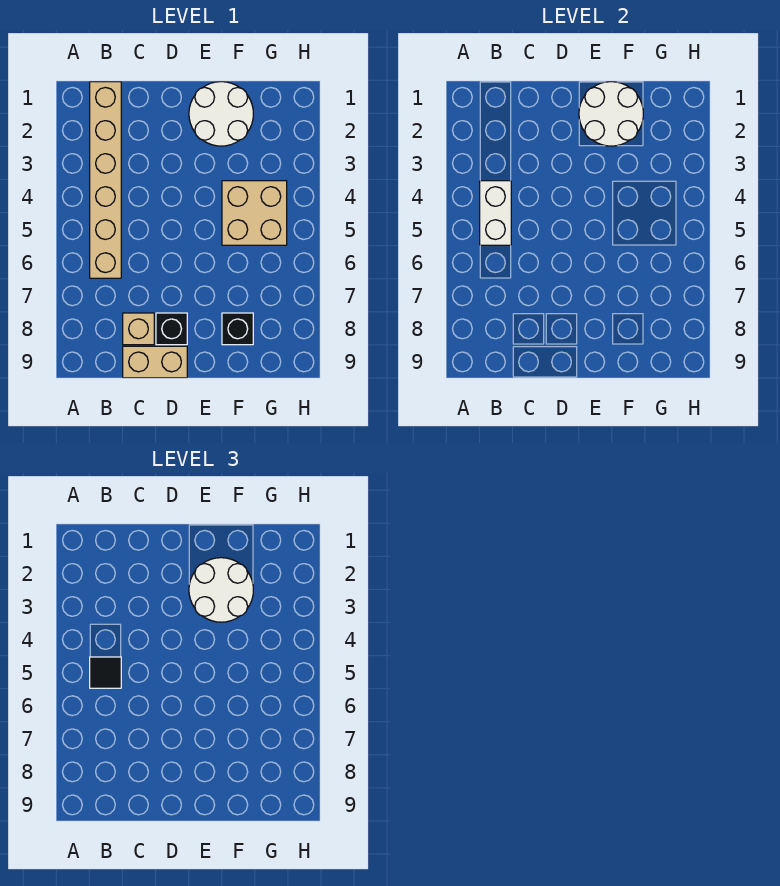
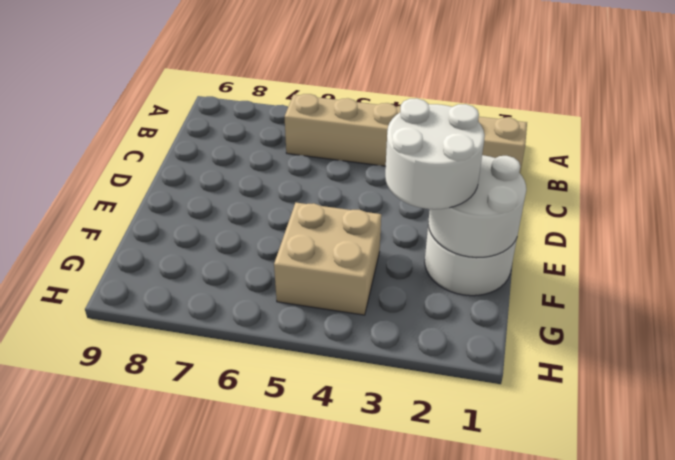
none -> tan brick C8 level 1
none -> tan brick C9:D9 level 1

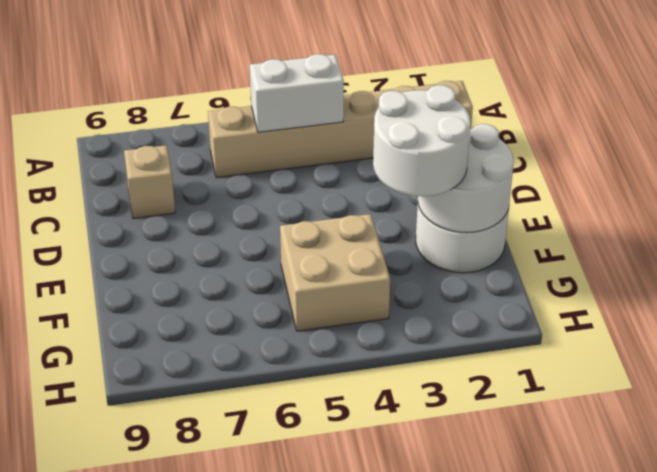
none -> tan brick C9:D9 level 1
none -> black brick D8 level 1

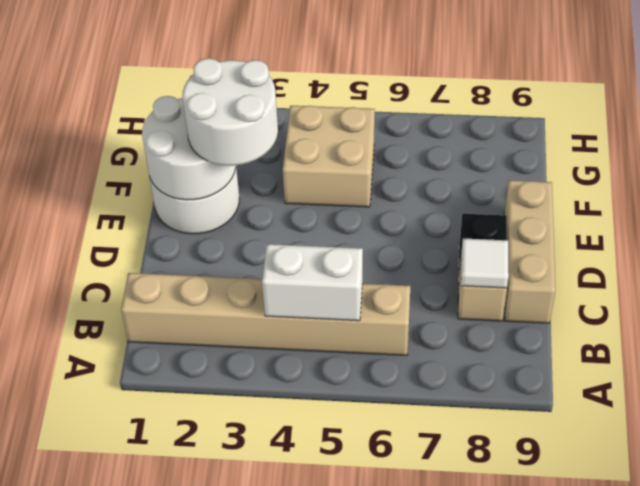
white tile C8 level 2 -> none
tan brick C9:E9 level 1 -> tan brick C9:D9 level 1
none -> black brick F8 level 1
none -> black tile B5 level 3

